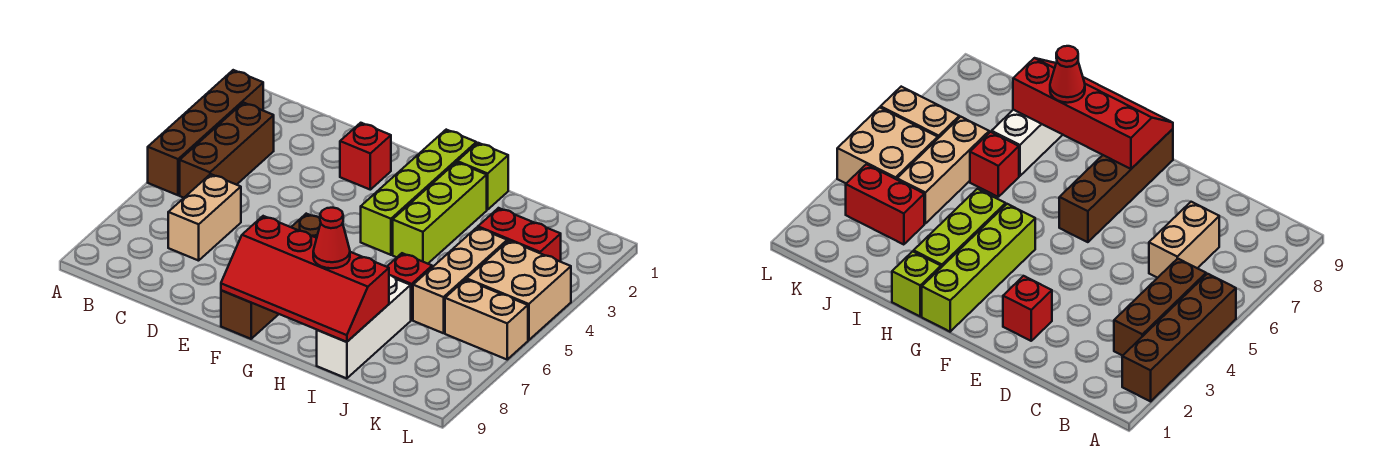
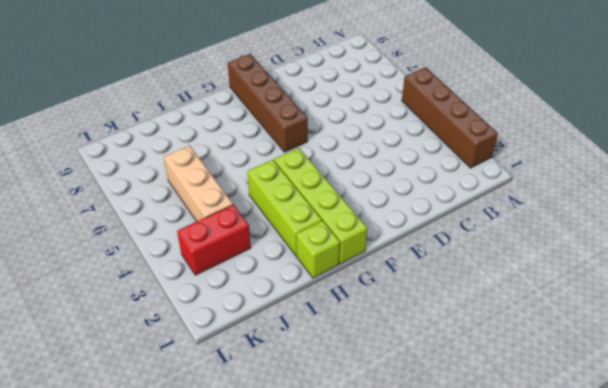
none -> brown brick B3:B5 level 1
none -> tan brick C6:C7 level 1
none -> red brick E2 level 1

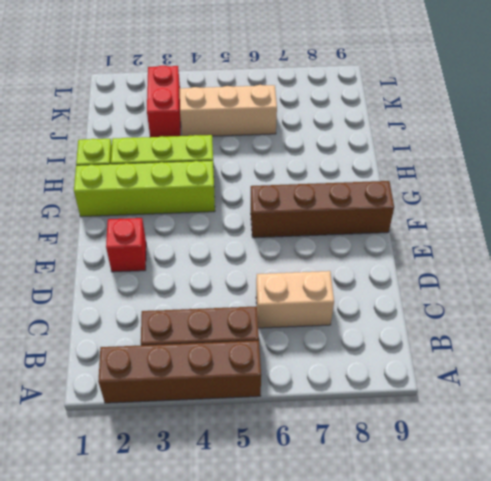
none -> red brick I6 level 1
none -> white brick I7:I9 level 1
none -> tan brick K4:L5 level 1

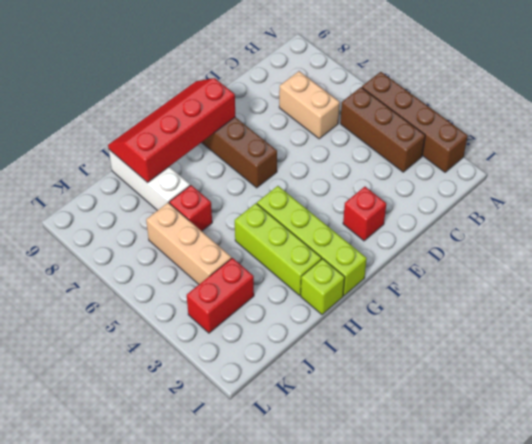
none -> tan brick K4:L5 level 1
none -> tan brick K6:L6 level 1
none -> red cone H8 level 3

